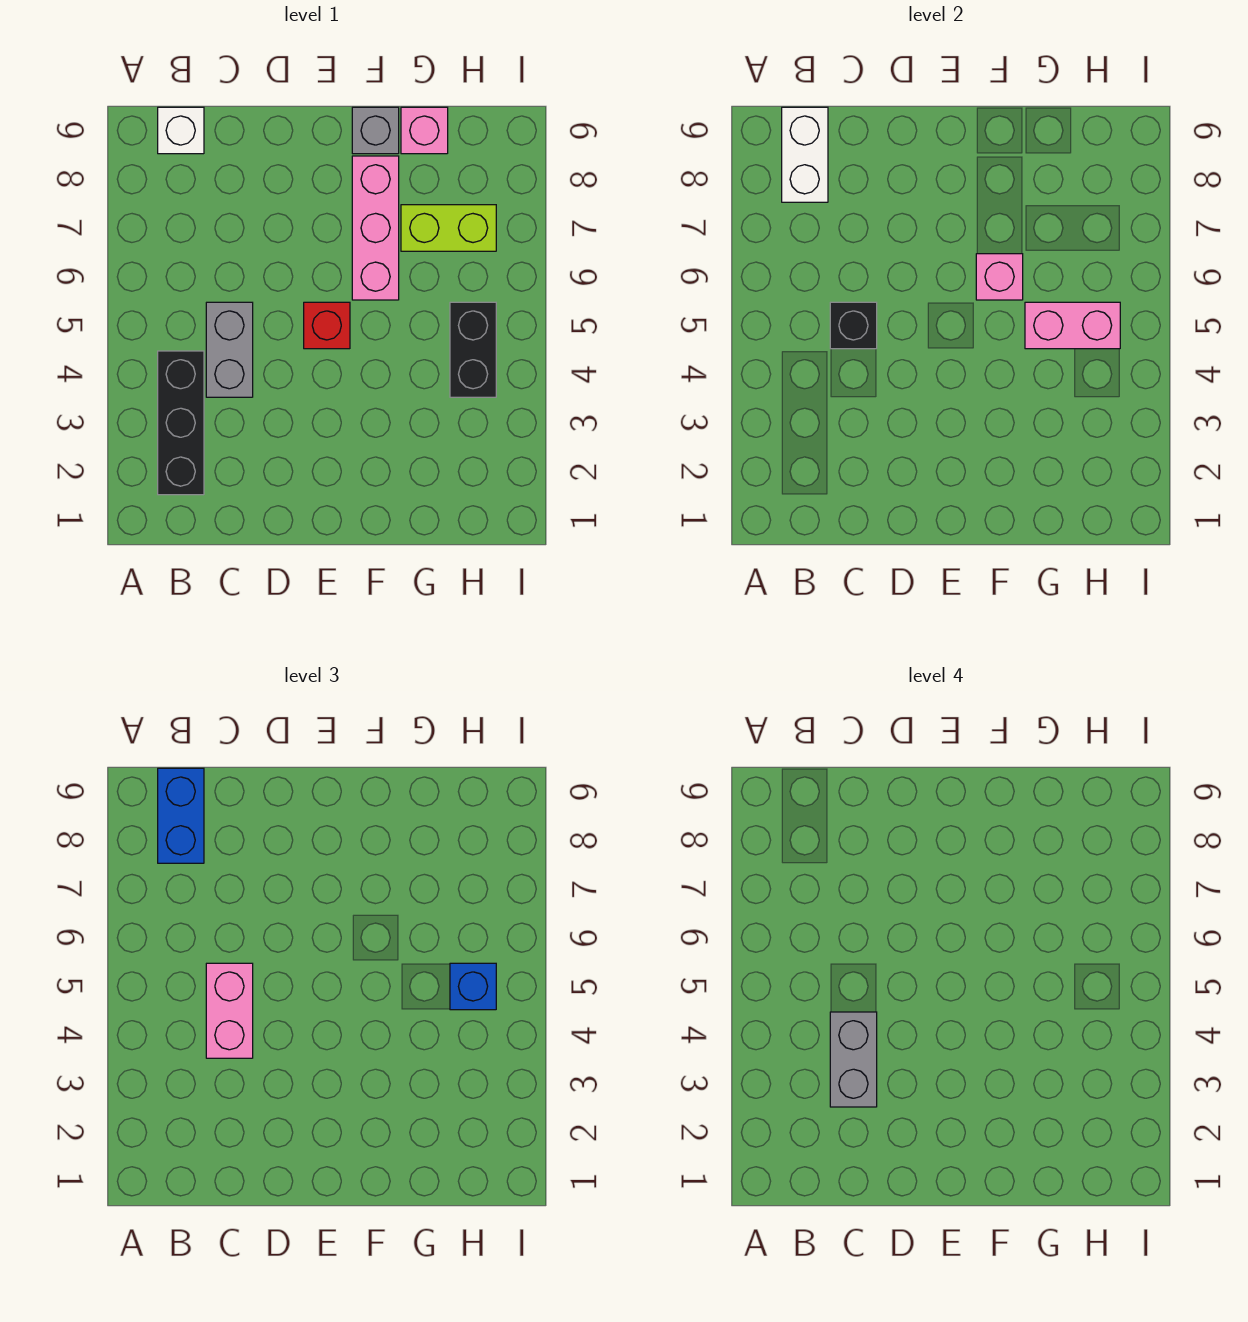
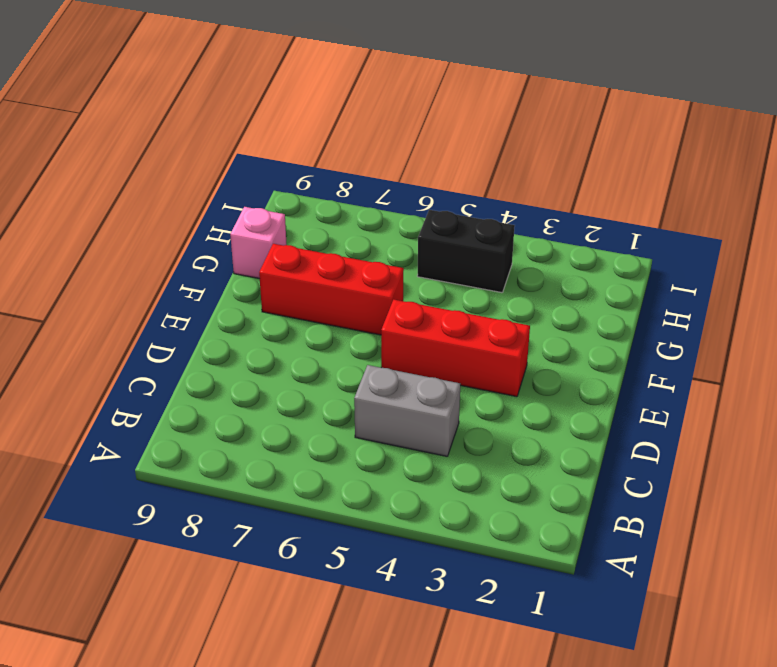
red brick E3:E5 level 1 -> red brick E5 level 1
red brick F6:F8 level 1 -> pink brick F6:F8 level 1
none -> black brick B2:B4 level 1
none -> white brick B9 level 1
none -> grey brick F9 level 1

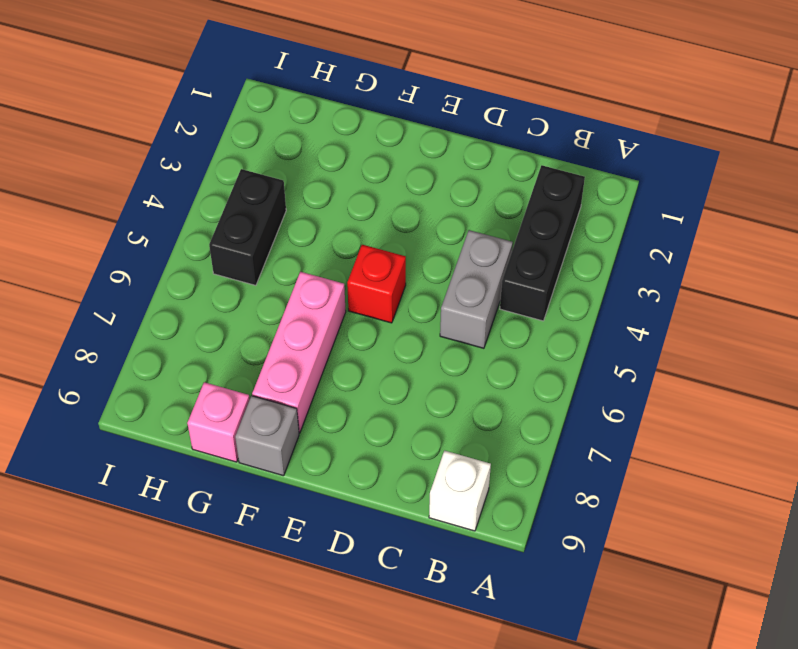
none -> lime brick G7:H7 level 1
none -> white brick B8:B9 level 2
none -> black brick C5 level 2

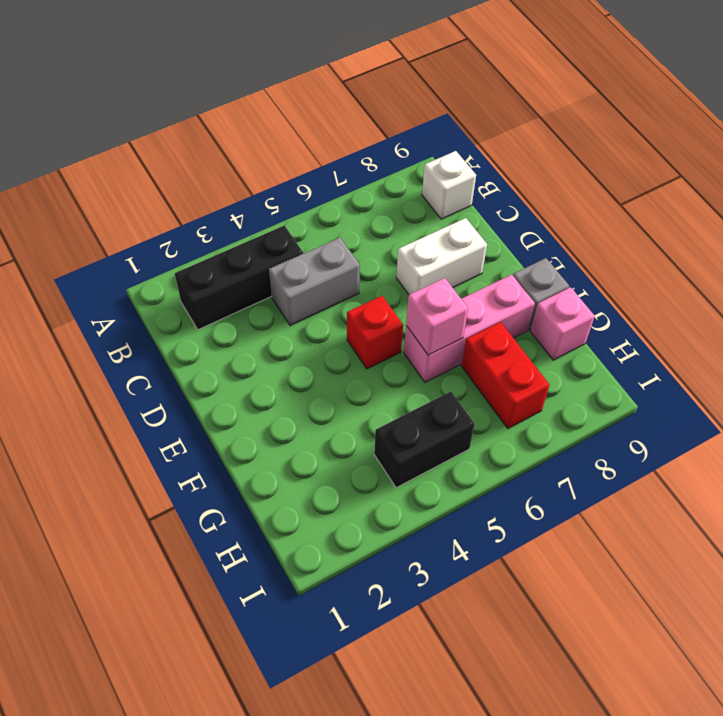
white brick D7:D8 level 1 -> white brick B8:B9 level 2
red brick G7:H7 level 1 -> lime brick G7:H7 level 1
none -> black brick C5 level 2
none -> pink brick G5:H5 level 2
none -> blue brick B8:B9 level 3

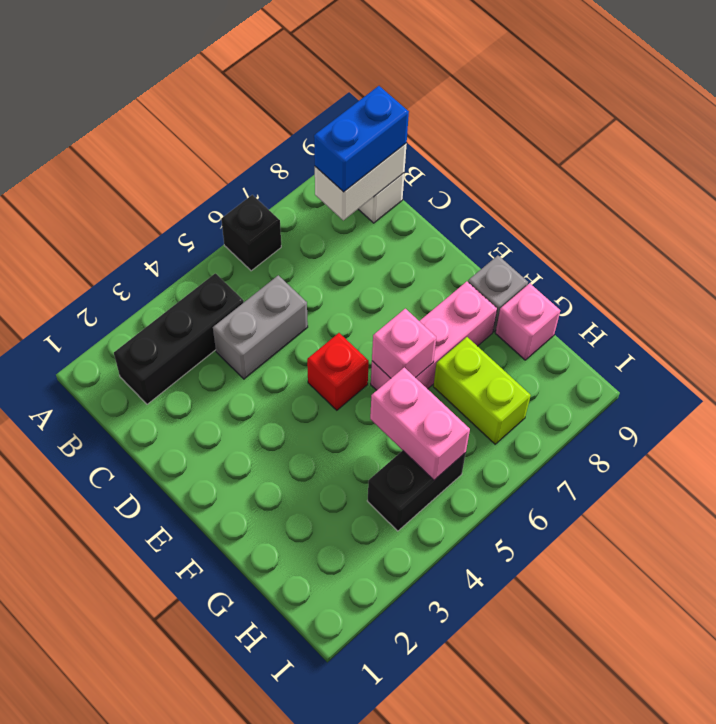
black brick A6 level 1 -> black brick C5 level 2
none -> pink brick C4:C5 level 3
none -> blue brick H5 level 3
none -> grey brick C3:C4 level 4

